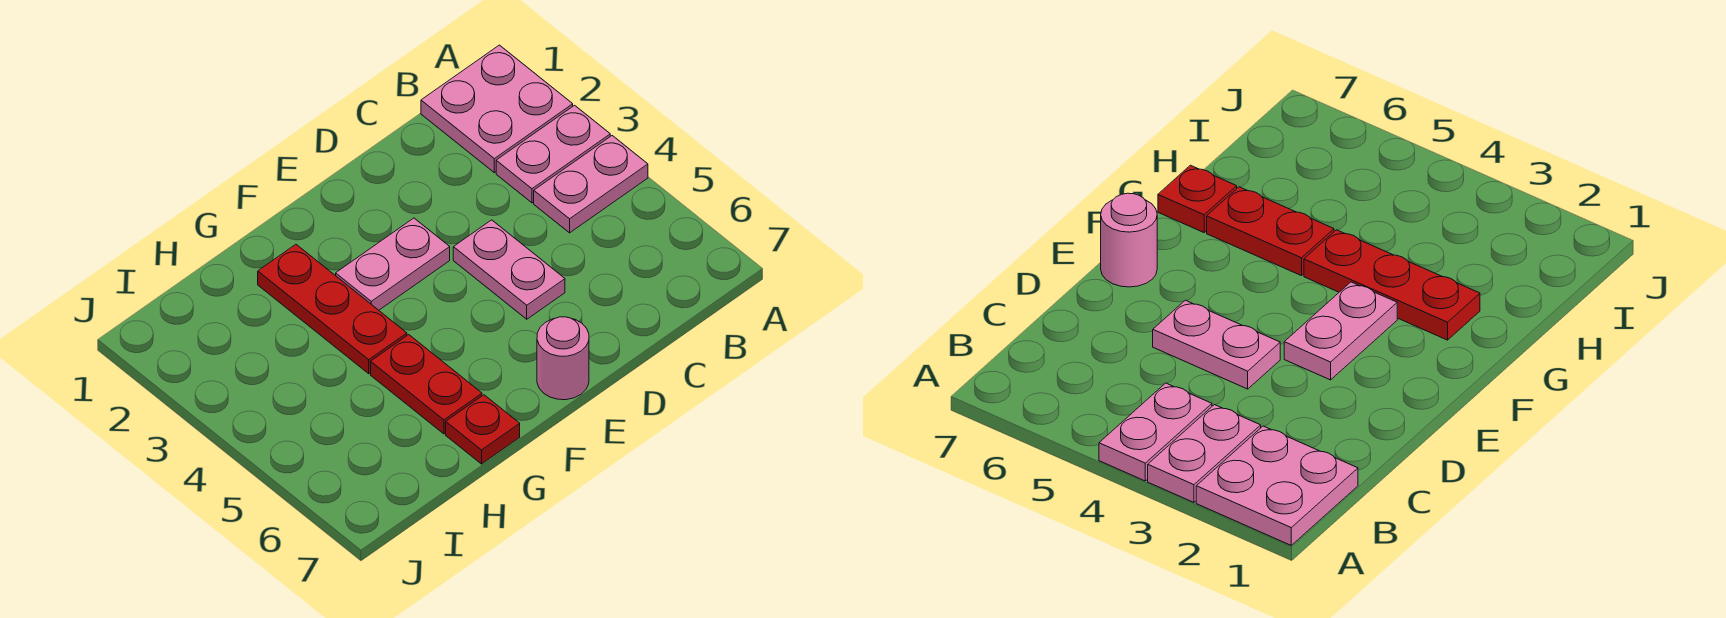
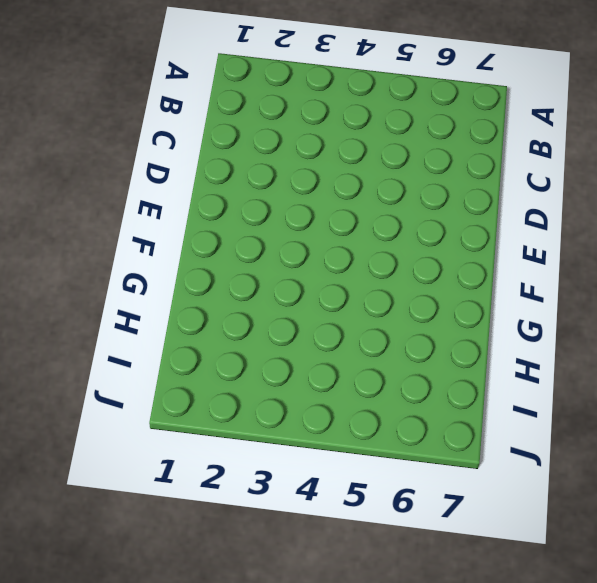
none -> pink plate A1:B2 level 1
none -> pink plate A3:B3 level 1

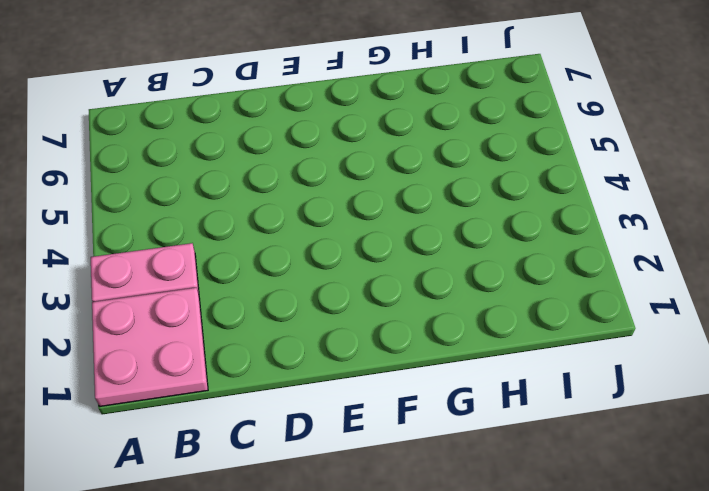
none -> pink plate A4:B4 level 1
none -> pink plate D4:D5 level 1

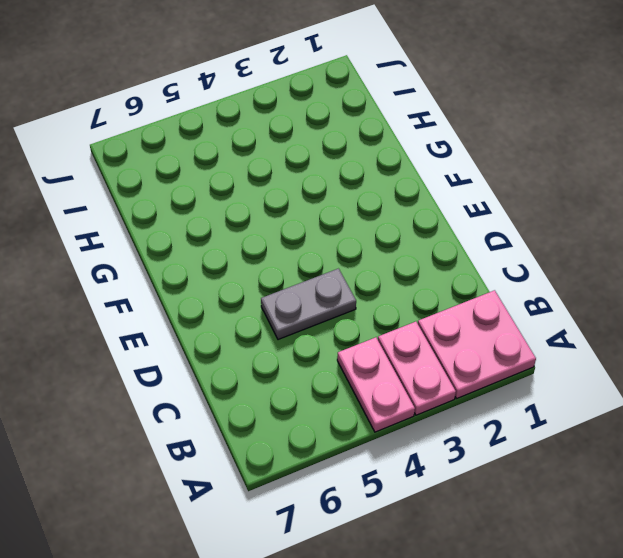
grey plate D4:D5 level 1 -> pink plate D4:D5 level 1
none -> pink plate E3:F3 level 1
none -> pink round brick E7 level 1

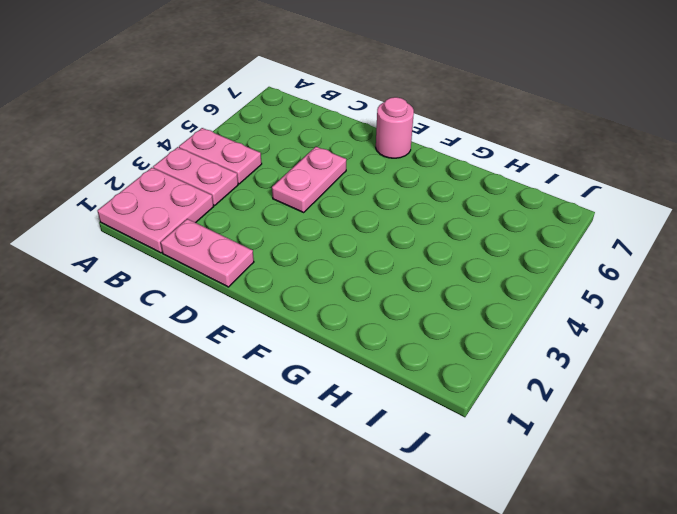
pink plate C1:D1 level 1 -> pink plate E3:F3 level 1
none -> red plate G2:G4 level 1
none -> red plate G5:G6 level 1

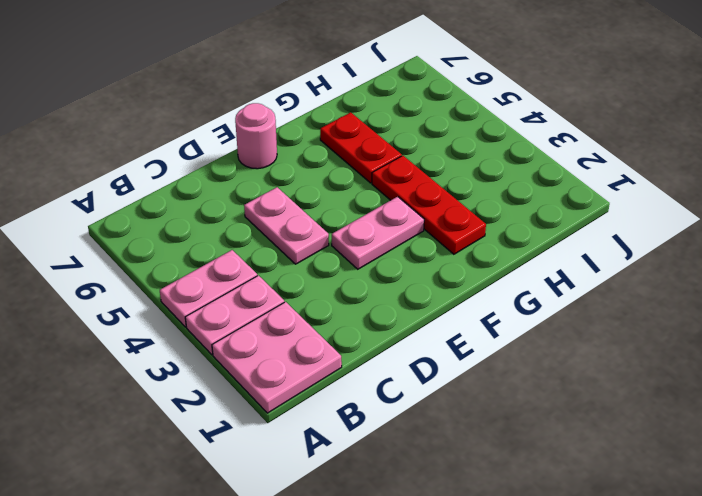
none -> red plate G7 level 1

